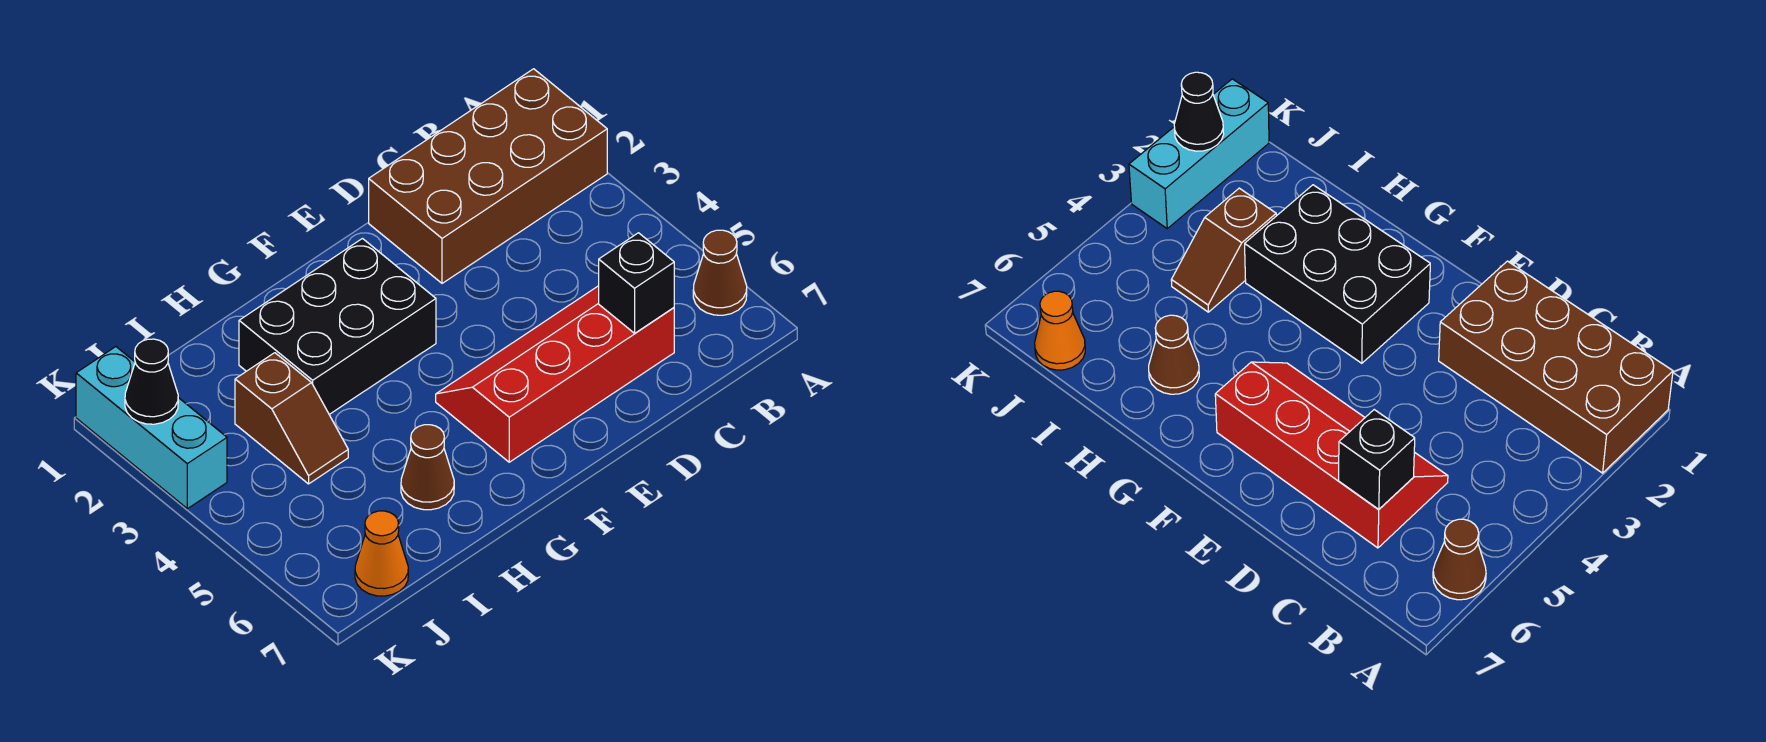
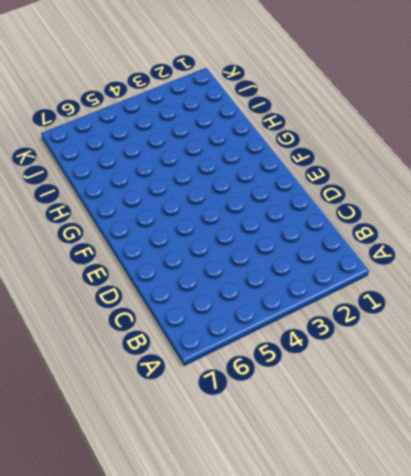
none -> brown brick A1:D2 level 1
none -> brown cone A6 level 1

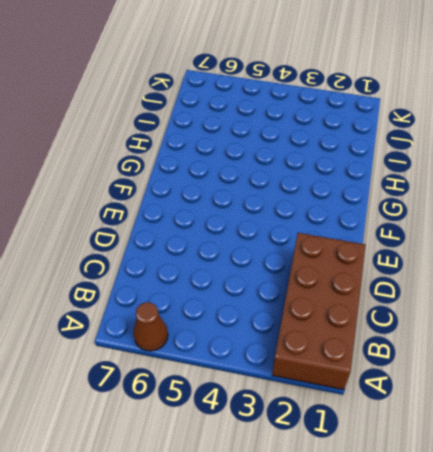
none -> red slope C5:F6 level 1 top 6
none -> black brick F2:H3 level 1

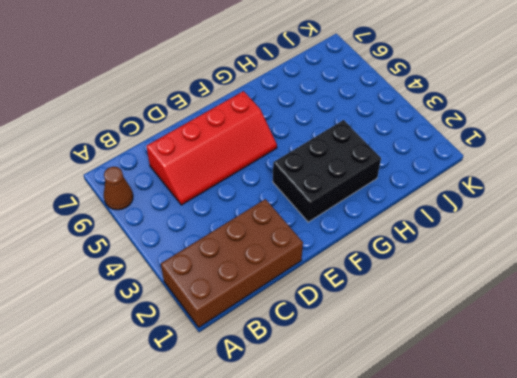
none -> brown cone H6 level 1
none -> brown slope I3:I4 level 1 top 3

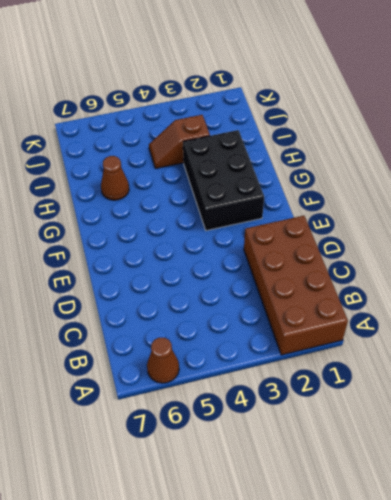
none -> red slope C5:F6 level 1 top 6
none -> orange cone J7 level 1

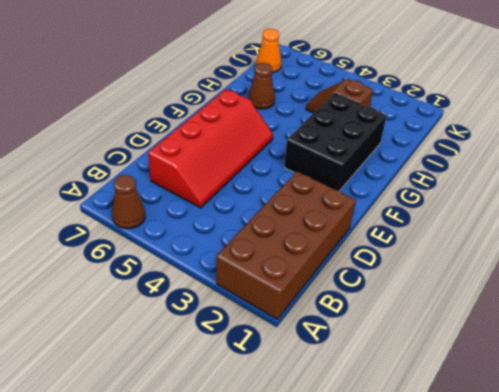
none -> cyan brick K1:K3 level 1
none -> black brick C6 level 2

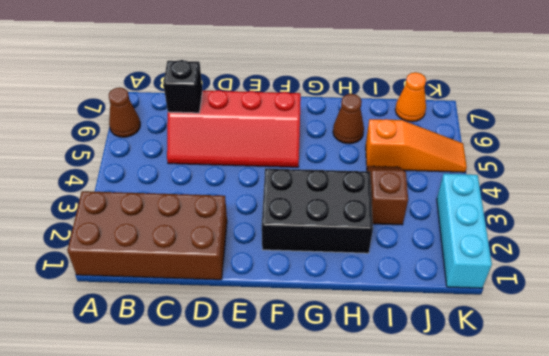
orange slope I5:K5 level 1 top I -> none
none -> black cone K2 level 2

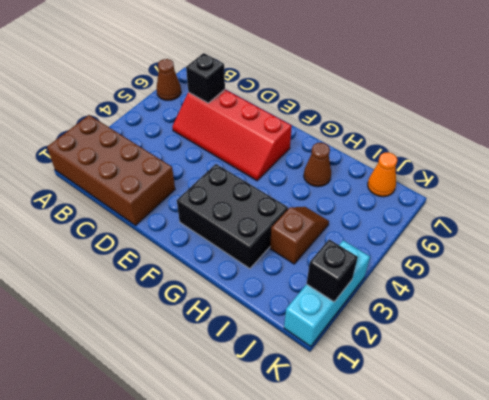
black brick K2 level 2 -> black cone K2 level 2

